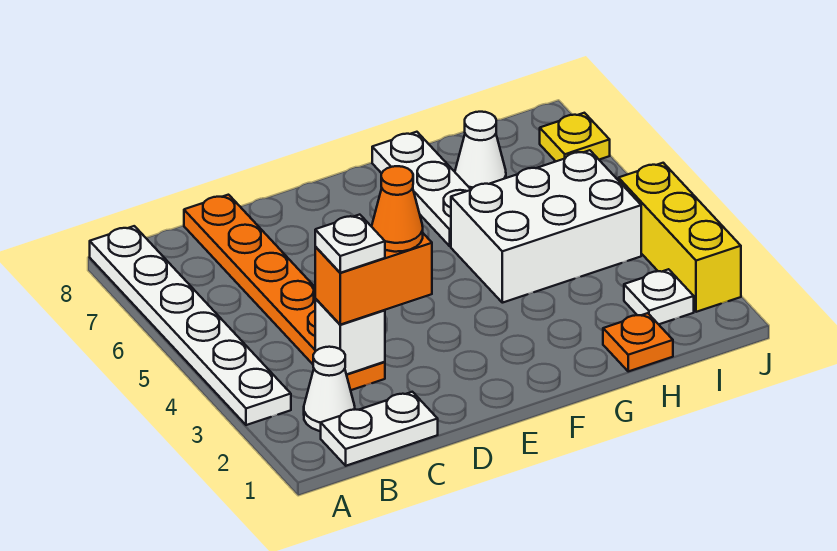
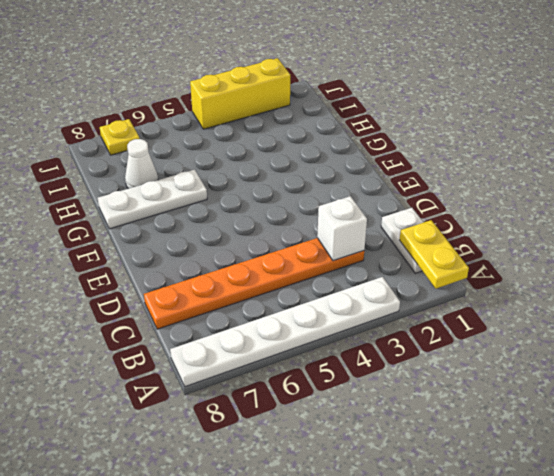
yellow plate A1:B1 level 2 -> none
none -> white cone B2 level 1
none -> white brick G4:I5 level 1
none -> orange plate H1 level 1

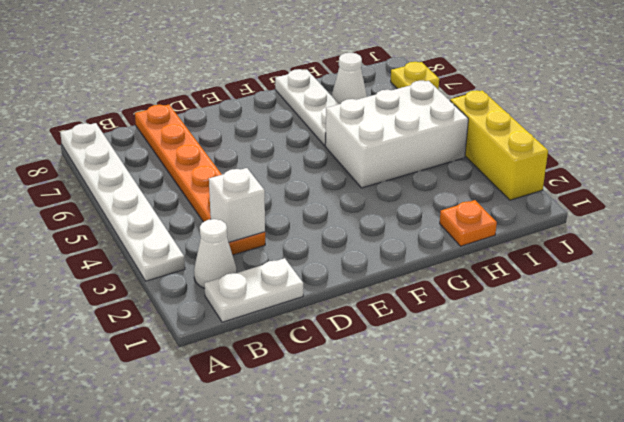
none -> white plate I2 level 1
none -> orange brick C3:D3 level 3
none -> white plate C3 level 4

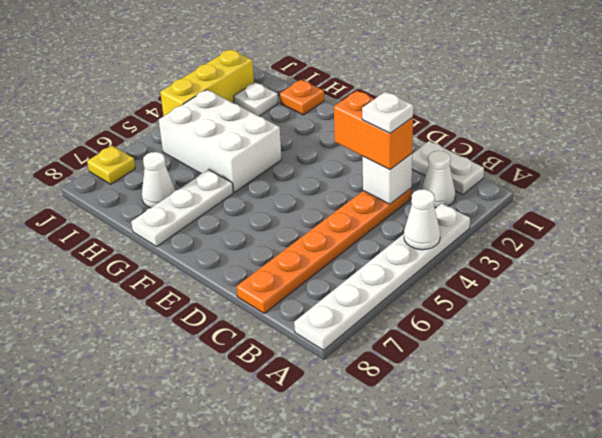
white cone A4 level 2 -> none
none -> orange cone D3 level 4

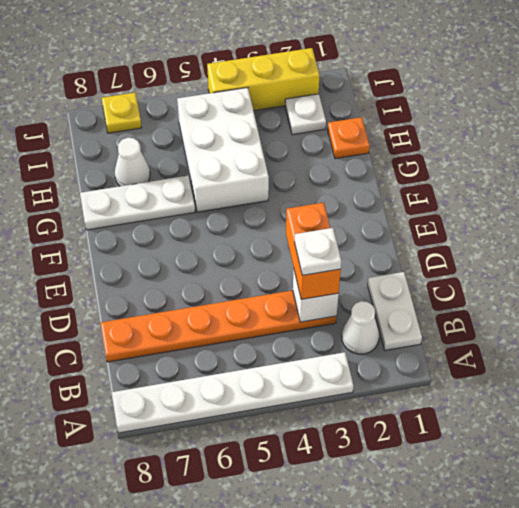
none -> orange cone D3 level 4

